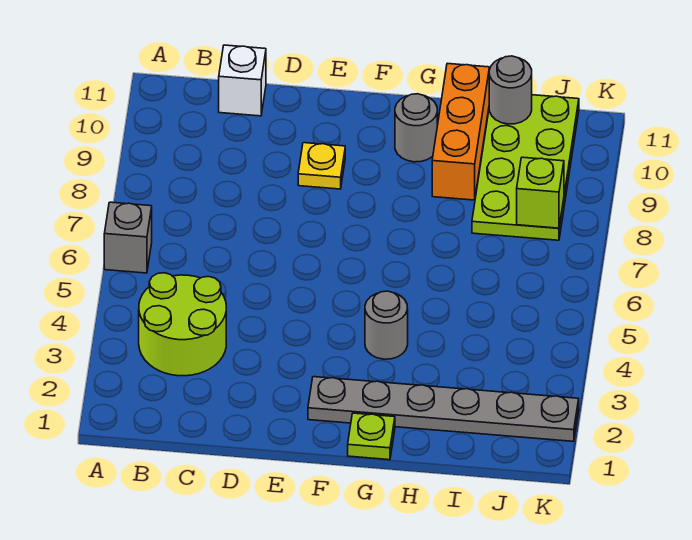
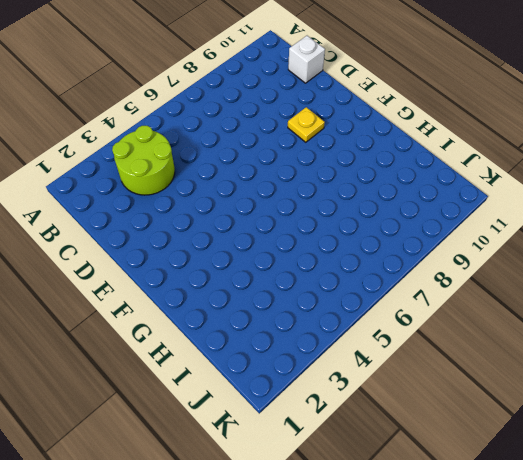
none -> grey brick A6 level 1
none -> grey plate F2:K2 level 1
none -> lime plate G1 level 1

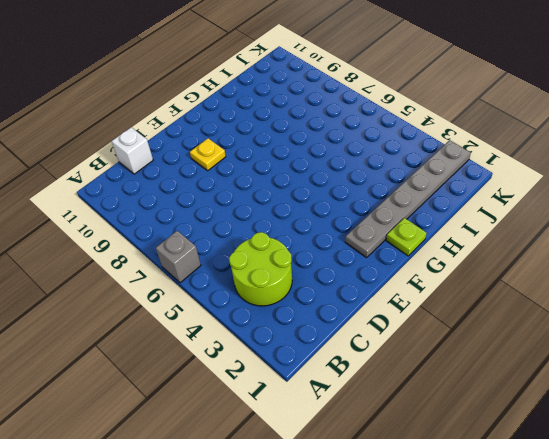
none -> grey round brick G4 level 1
none -> grey round brick G10 level 1
none -> orange brick H9:H11 level 1

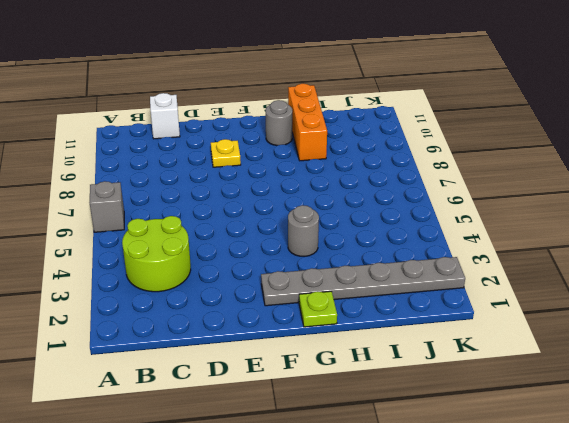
none -> lime plate I8:J11 level 1
none -> grey round brick I11 level 2
none -> lime brick J8 level 2

